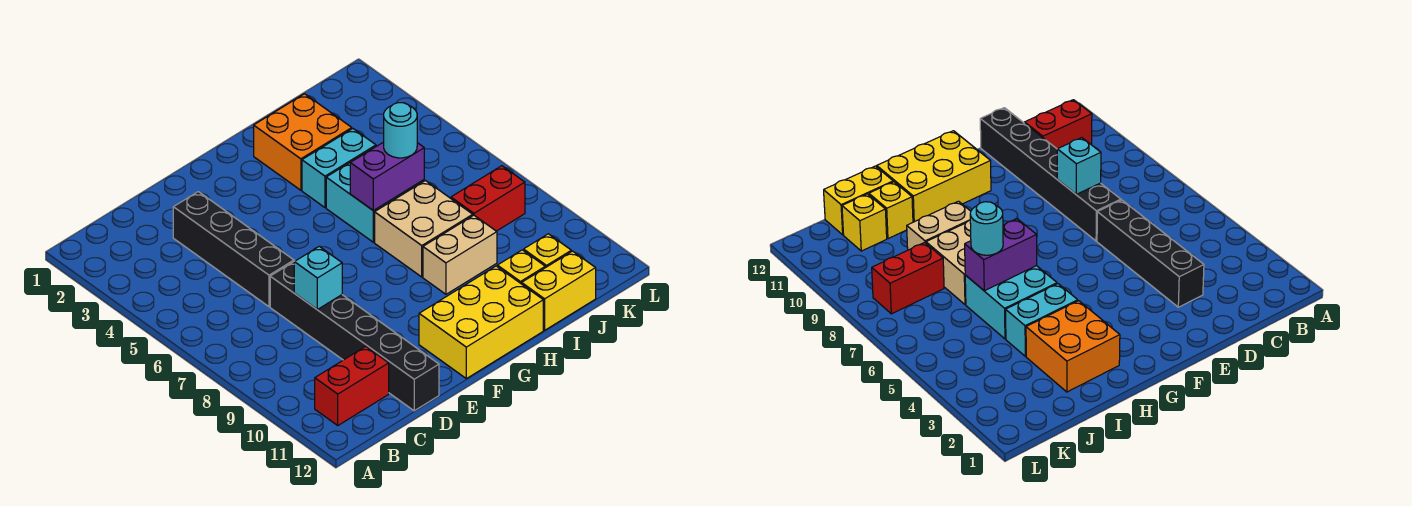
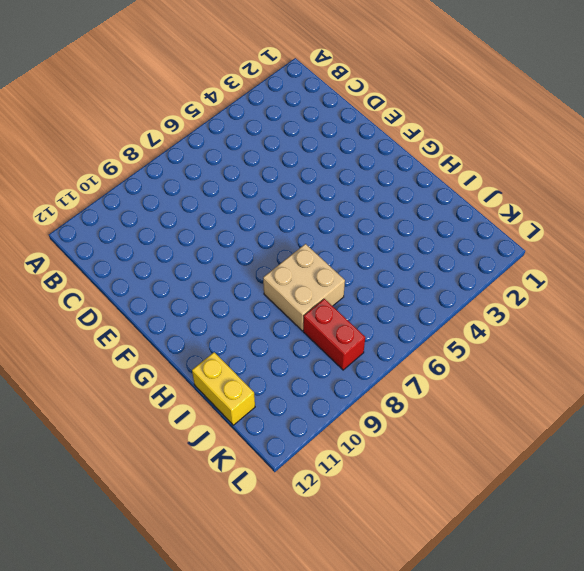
none -> red brick B11:C11 level 1
none -> black brick D3:D6 level 1
none -> black brick D7:D12 level 1

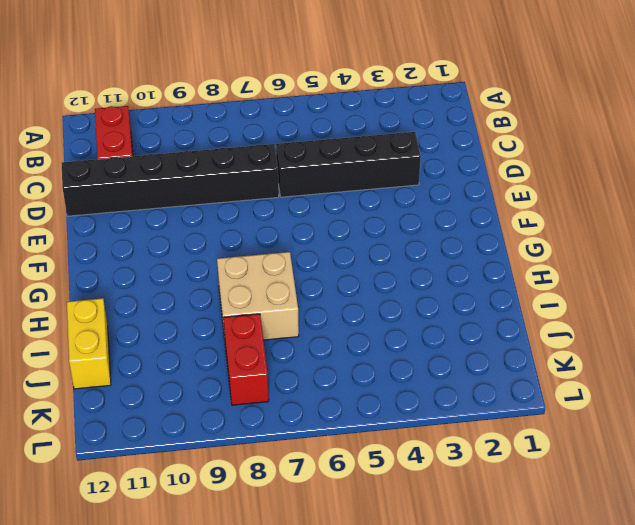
none -> yellow brick F11:H12 level 1
none -> orange brick H2:I3 level 1
none -> cyan brick H4:I4 level 1

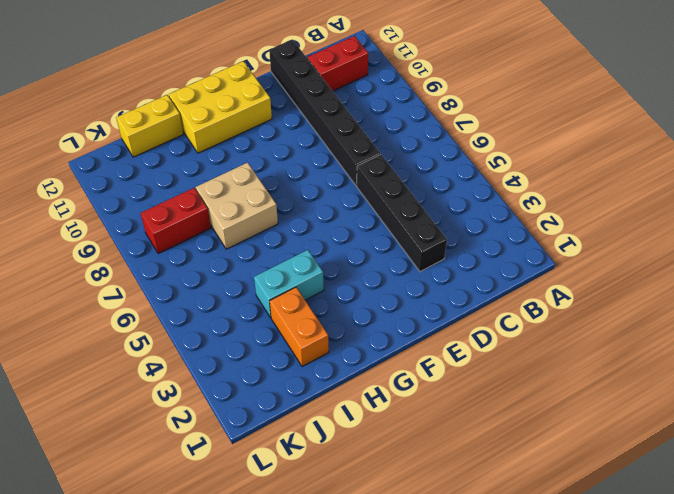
orange brick I2:I3 level 1 -> orange brick H2:I3 level 1
none -> cyan brick H5:I6 level 1
none -> tan brick H9:I9 level 1
none -> yellow brick I11 level 1

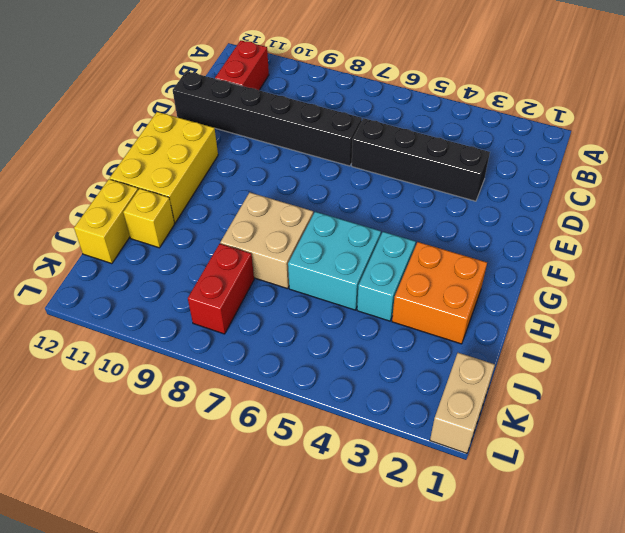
tan brick K1:L1 level 1 -> tan brick H9:I9 level 1
none -> yellow brick J11 level 1
none -> cyan brick D8 level 2
none -> purple brick H6:I6 level 2

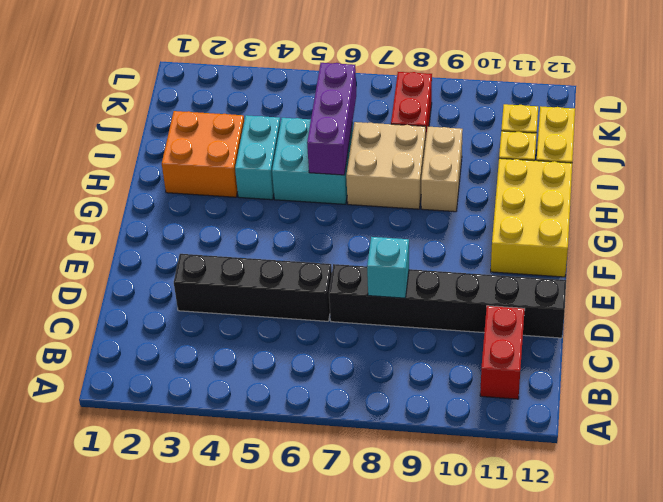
purple brick H6:J6 level 2 -> purple brick H6:I6 level 2
none -> cyan round brick I6 level 3

